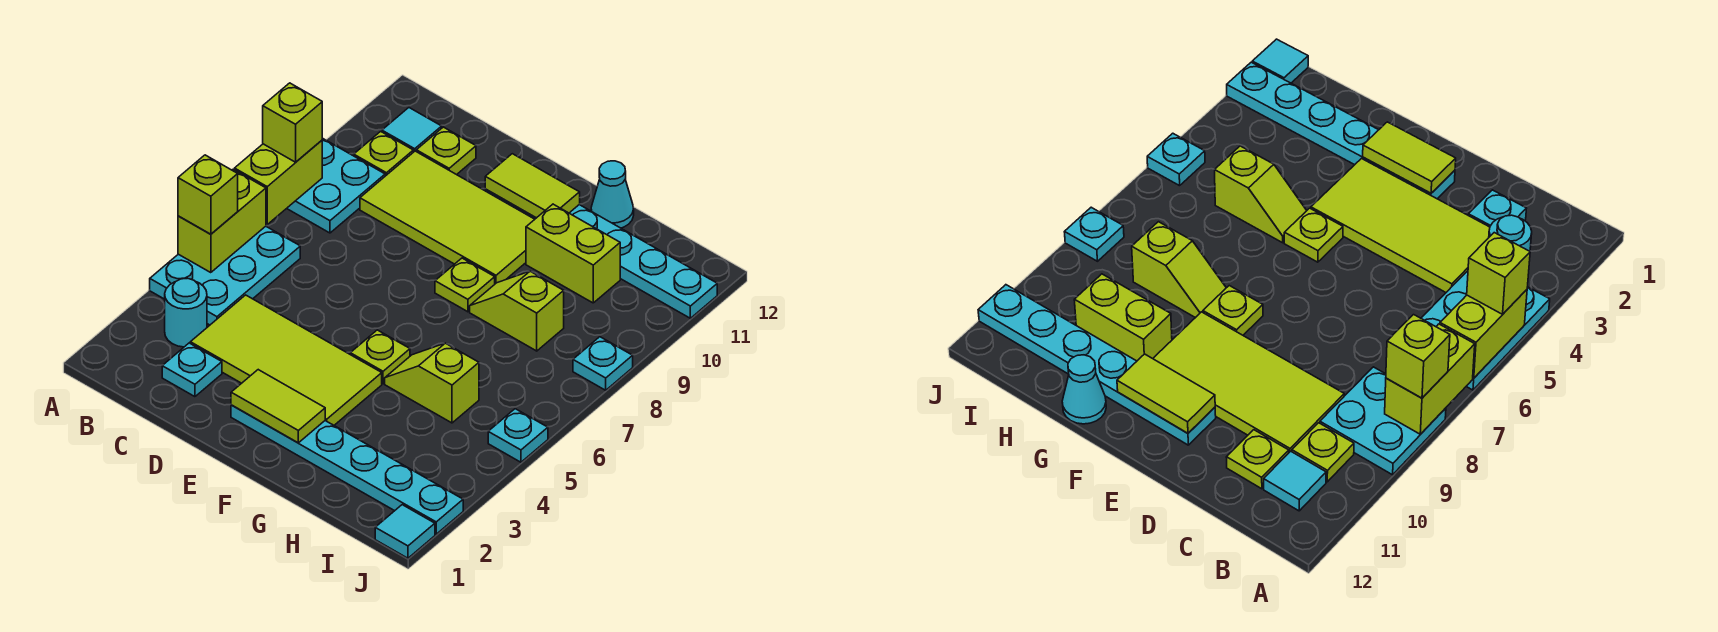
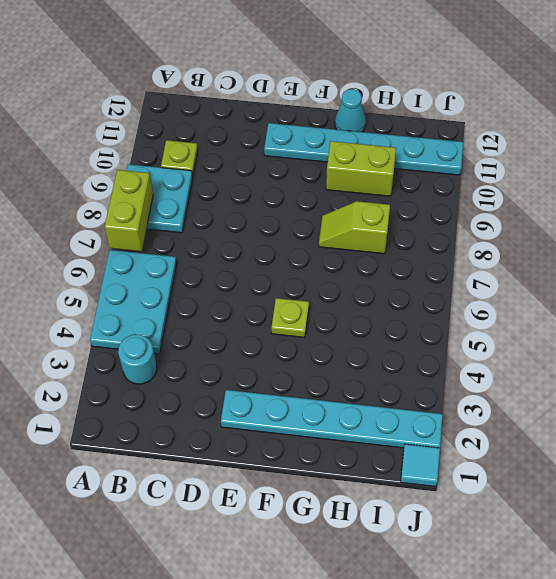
none -> cyan tile B11 level 1
none -> cyan plate C2 level 1
none -> lime tile C3:F4 level 1

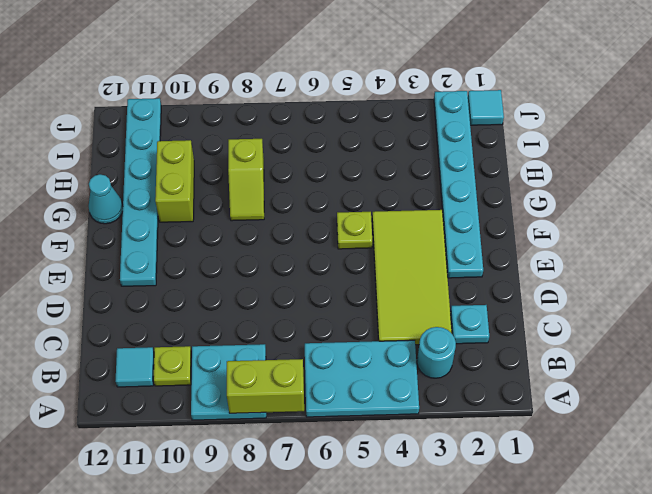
none -> lime tile C9:F10 level 1
none -> lime plate C11 level 1
none -> lime plate F8 level 1

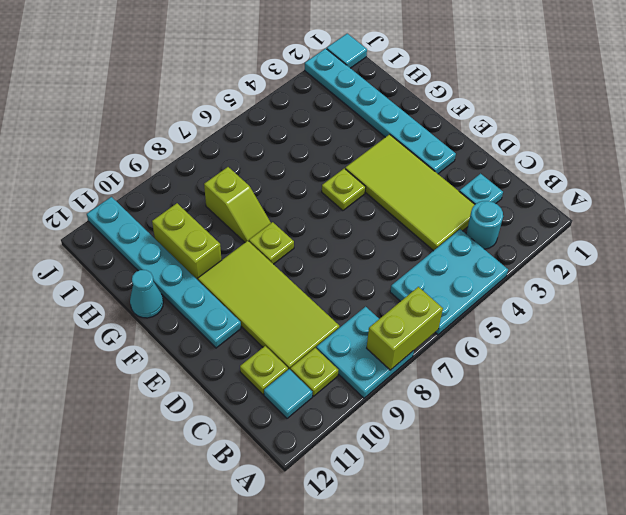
none -> lime slope G5:H5 level 1 top H
none -> cyan plate J5 level 1
none -> cyan plate J8 level 1

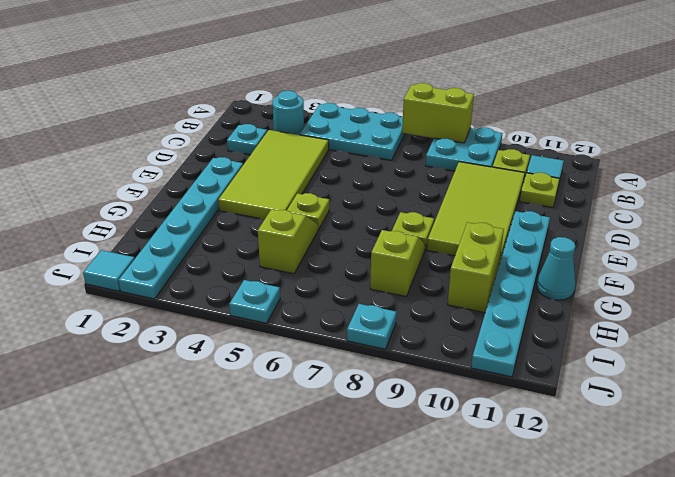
none -> lime brick A5:A6 level 2
none -> lime tile E2:F2 level 2
none -> lime tile E11:F11 level 2

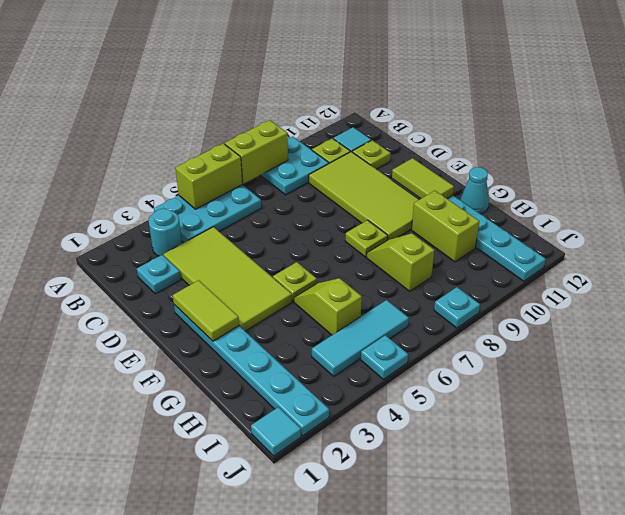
cyan tile I4:I6 level 1 -> none
none -> lime brick A5 level 3
none -> lime brick A8 level 3

